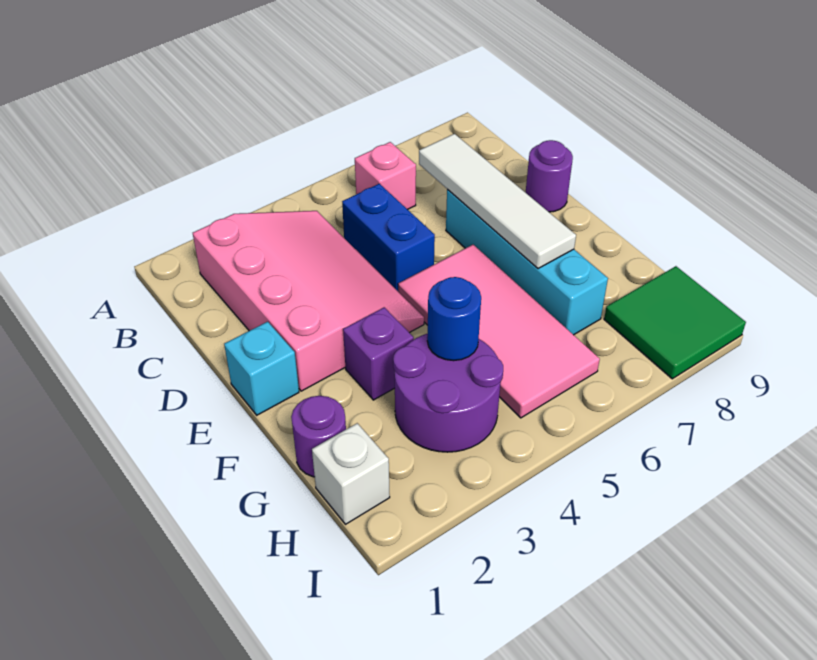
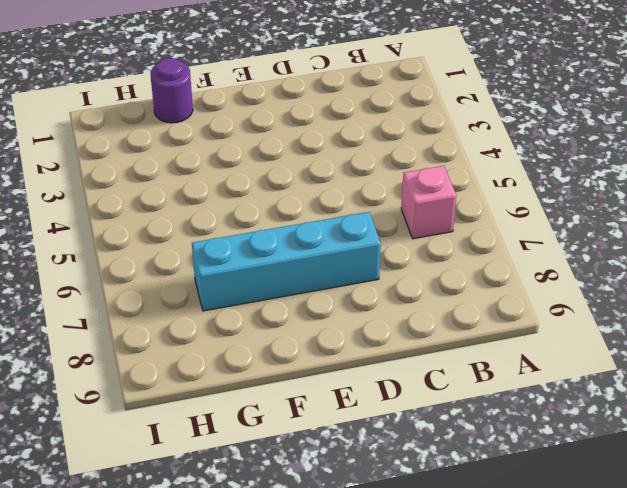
none -> pink slope B2:E4 level 1 top 2
none -> blue brick C5:D5 level 1
none -> purple round brick D9 level 1

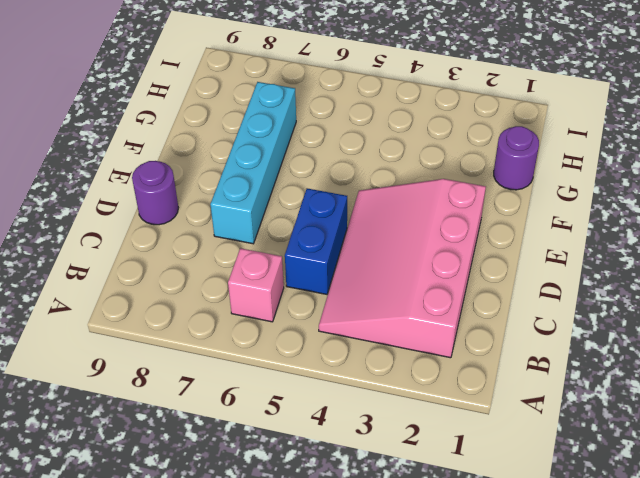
none -> cyan brick E1 level 1
none -> pink tile E5:H6 level 1
none -> purple brick F3 level 1

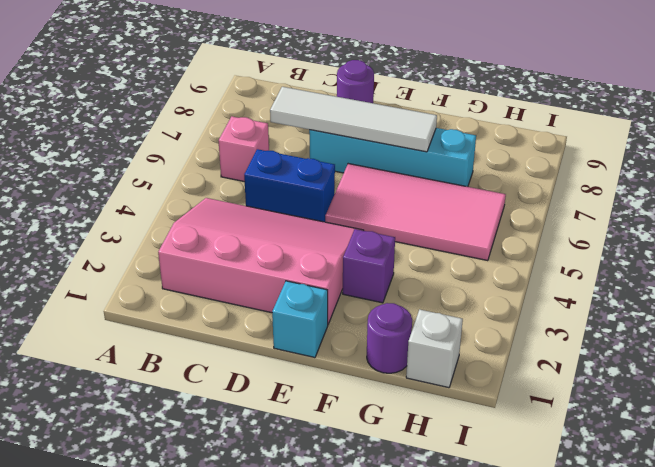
none -> purple round brick G3:H4 level 1
none -> green tile H8:I9 level 1
none -> blue round brick G4 level 2

